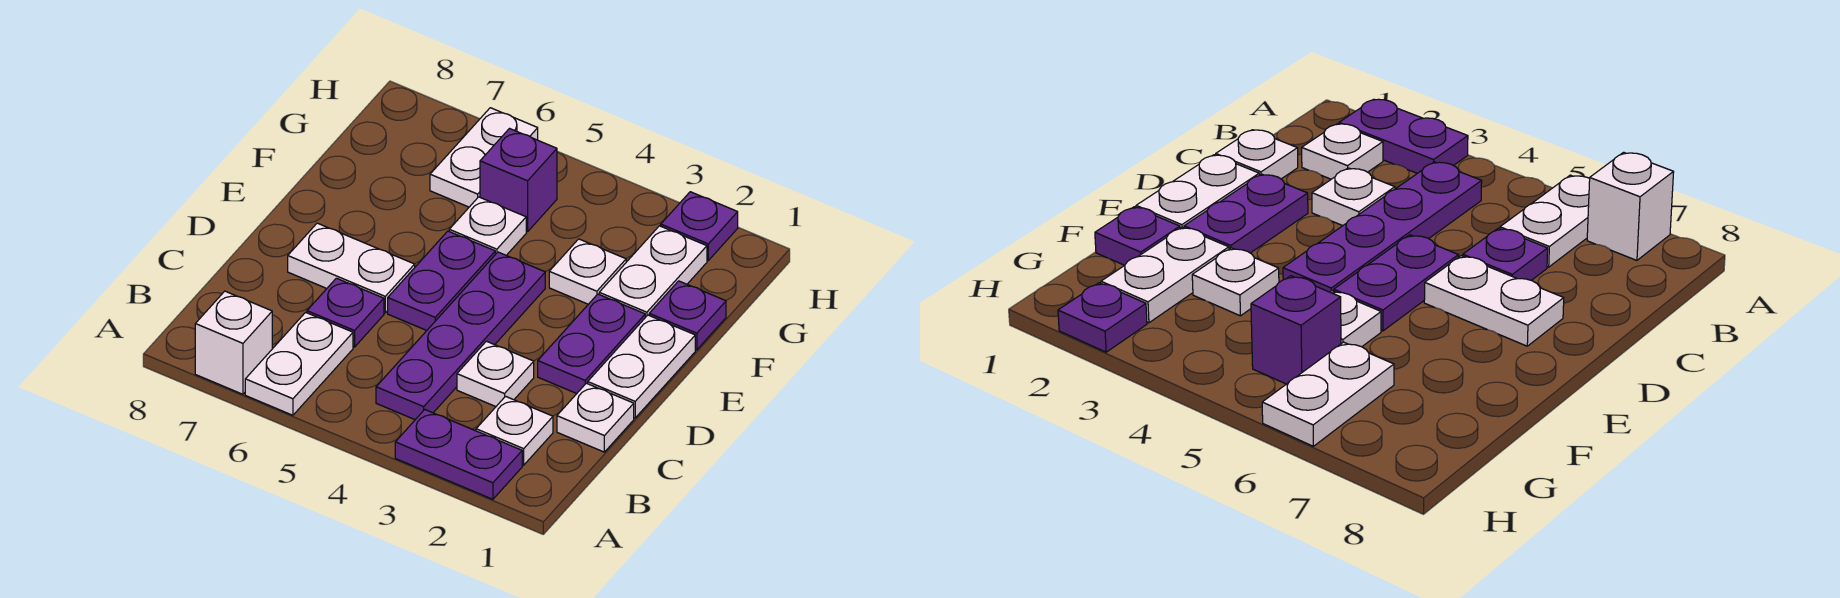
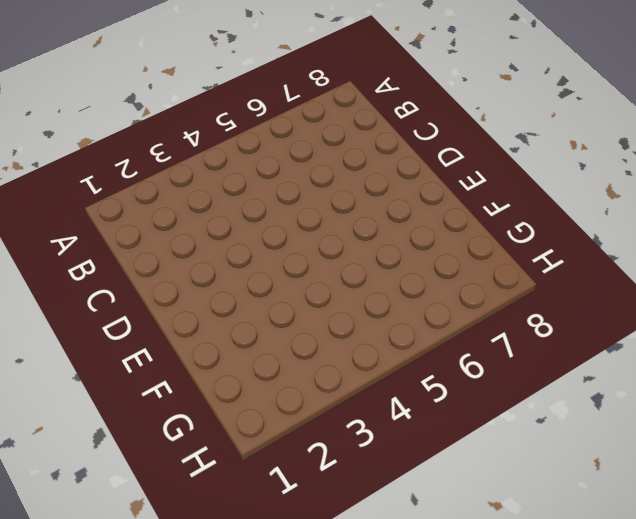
none -> purple plate A2:A3 level 1
none -> white plate A6:B6 level 1
none -> white brick A7 level 1

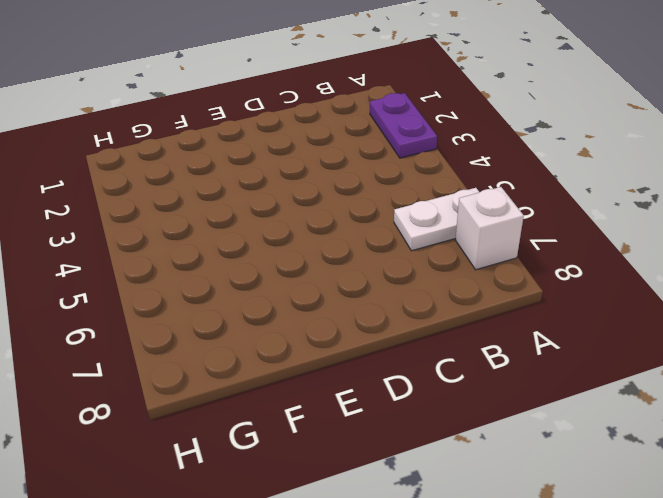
none -> white plate B2 level 1
none -> purple plate B4:E4 level 1
none -> white plate C1 level 1

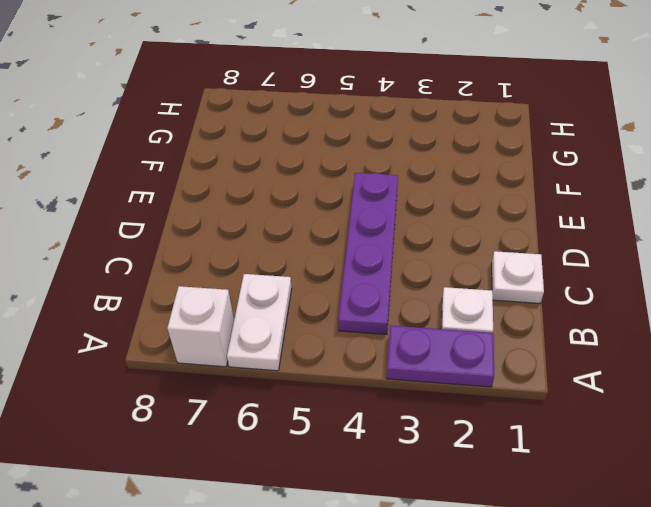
none -> white plate C3 level 1
none -> purple plate C6 level 1
none -> white plate D1:E1 level 1

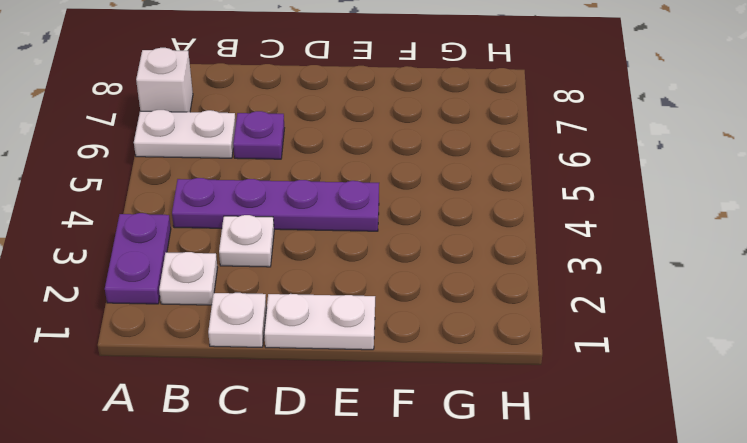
none -> purple plate D2:E2 level 1
none -> purple plate D5:E5 level 1
none -> white plate D6:D7 level 1

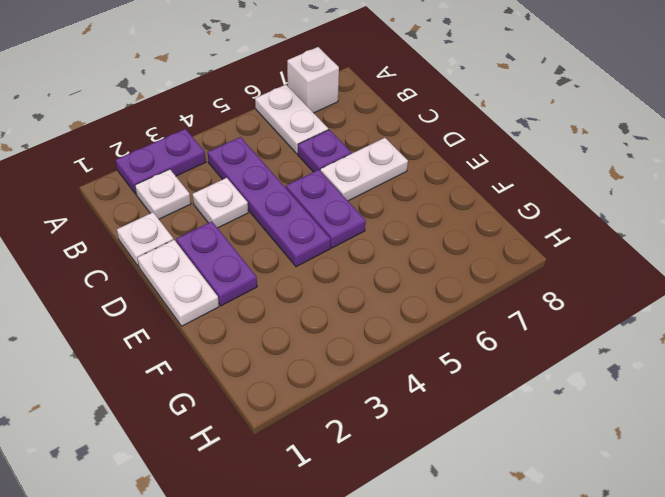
none -> purple plate F1 level 1
none -> white plate F2:G2 level 1
none -> white plate F3 level 1

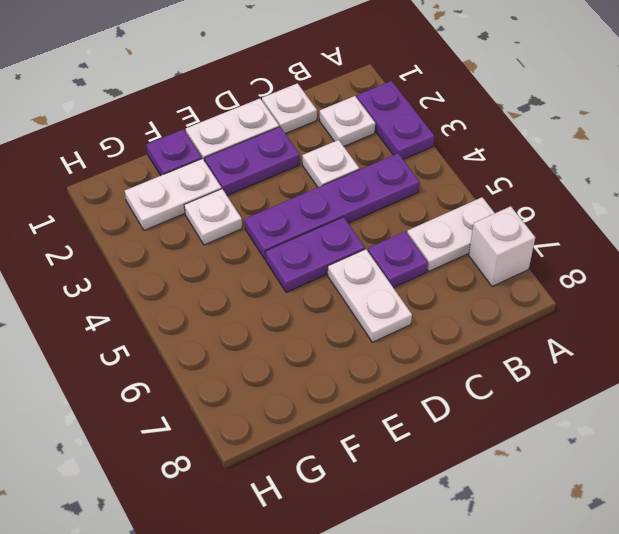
none -> white plate F5 level 1
none -> purple brick G5 level 1
none -> white plate G6:H6 level 1

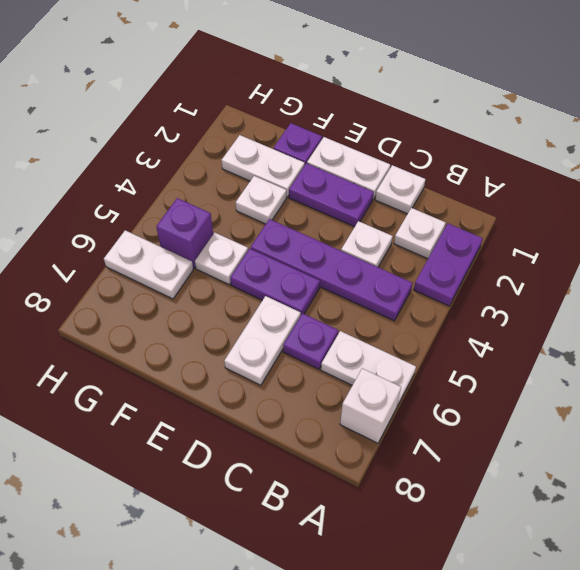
none -> purple plate H2 level 1

